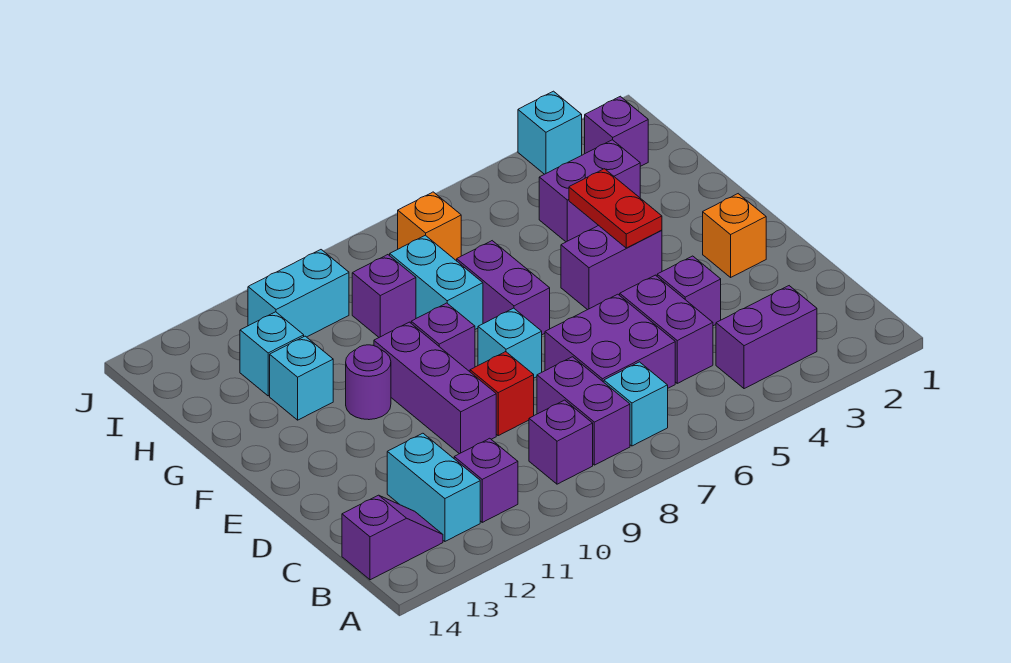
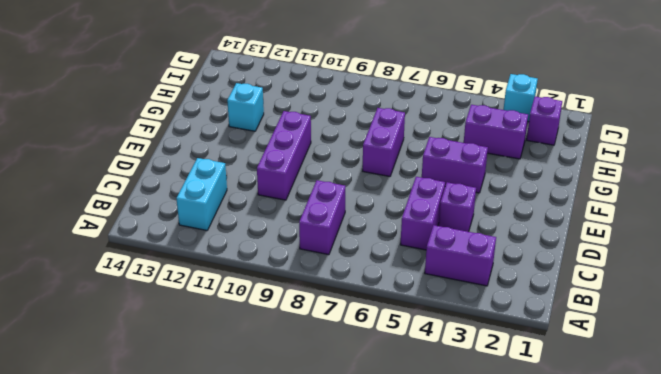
none -> cyan brick B7 level 1
none -> purple brick B9 level 1
none -> purple brick B11 level 1

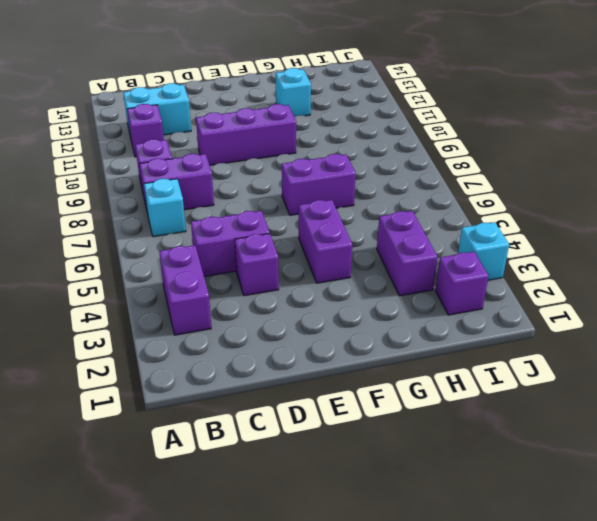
none -> purple slope B13:B14 level 1 top 14
none -> purple brick C6:D7 level 1
none -> red brick D9 level 1

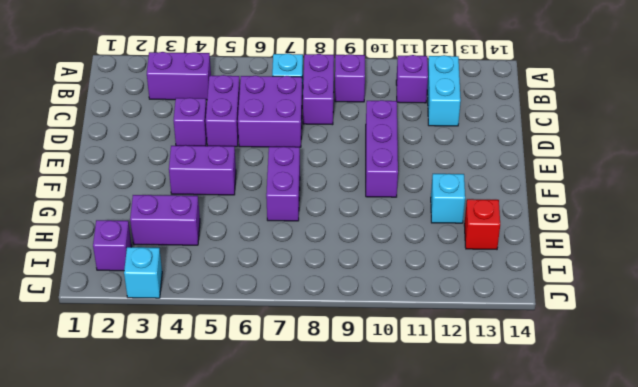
red brick H13 level 1 -> red brick D9 level 1
none -> purple slope B13:B14 level 1 top 14
none -> orange brick E2 level 1
none -> cyan brick E8 level 1

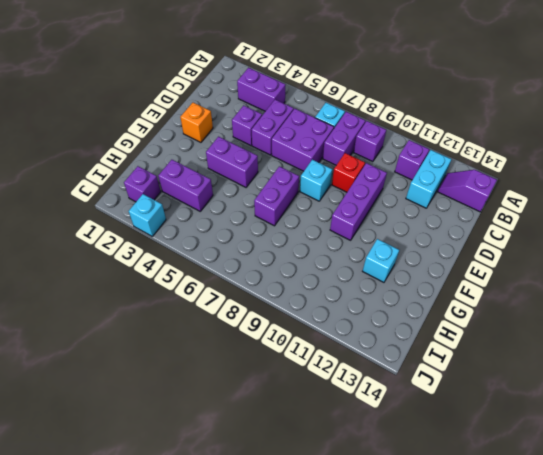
none -> purple brick F9 level 1
none -> purple round brick F11 level 1
none -> cyan brick G8:H8 level 1

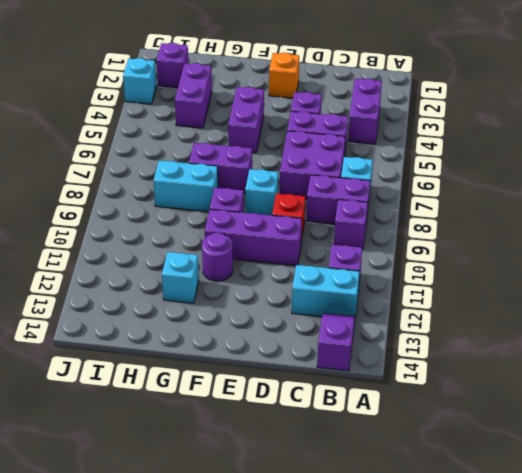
none -> purple brick H9 level 1
none -> cyan brick H12 level 1
none -> orange brick I7 level 1

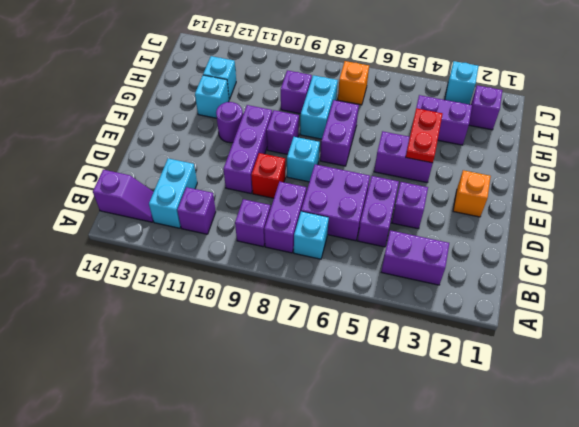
none -> cyan brick I10:I11 level 1

